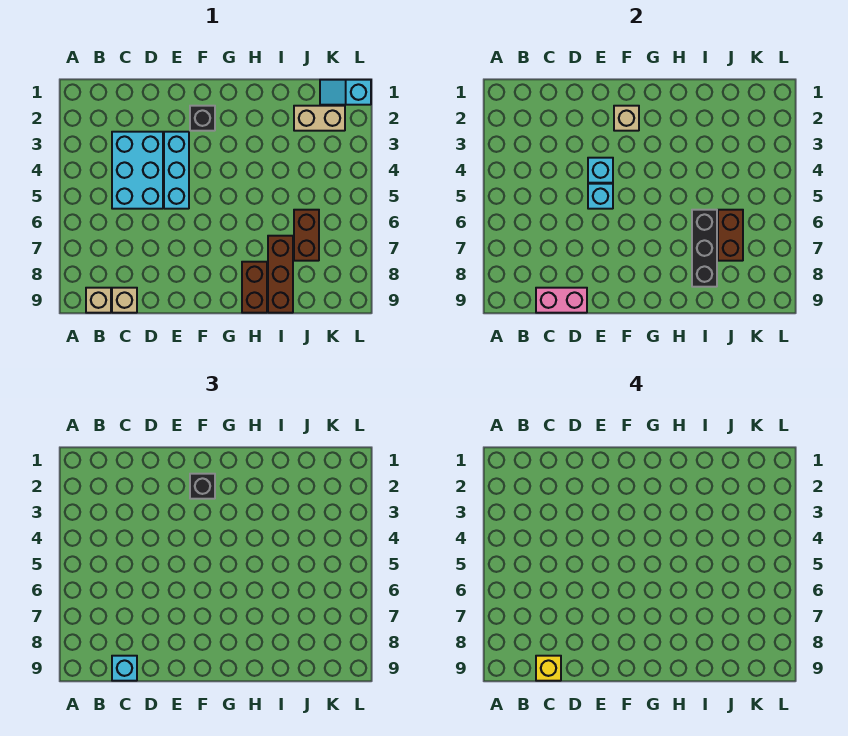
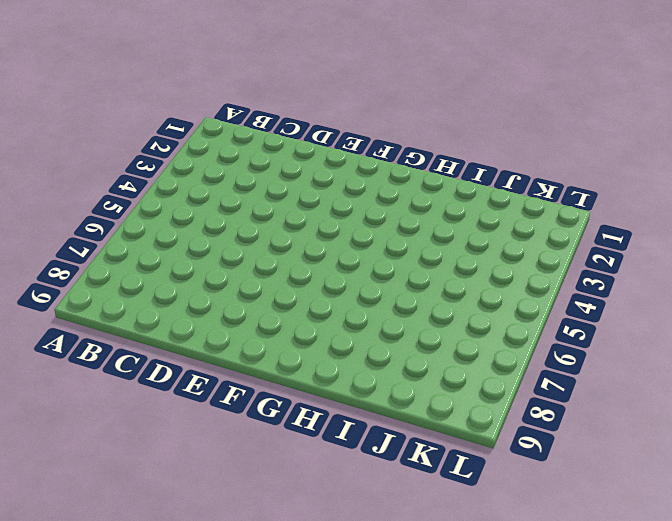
none -> tan brick B9 level 1
none -> cyan brick C3:D5 level 1
none -> tan brick C9 level 1

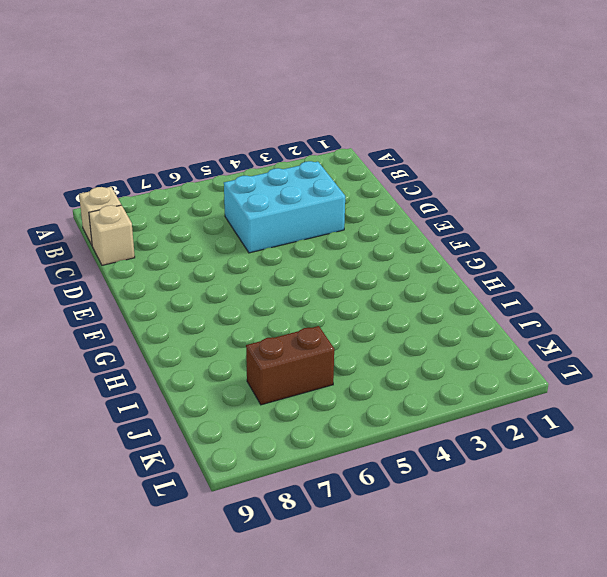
none -> cyan brick E3:E5 level 1
none -> black brick F2 level 1
none -> brown brick H8:H9 level 1

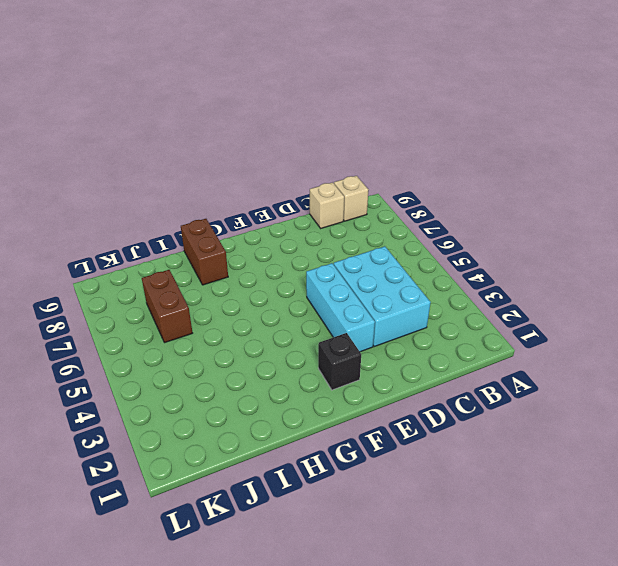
none -> brown brick I7:I9 level 1
none -> tan brick J2:K2 level 1
none -> cyan slope K1:L1 level 1 top L

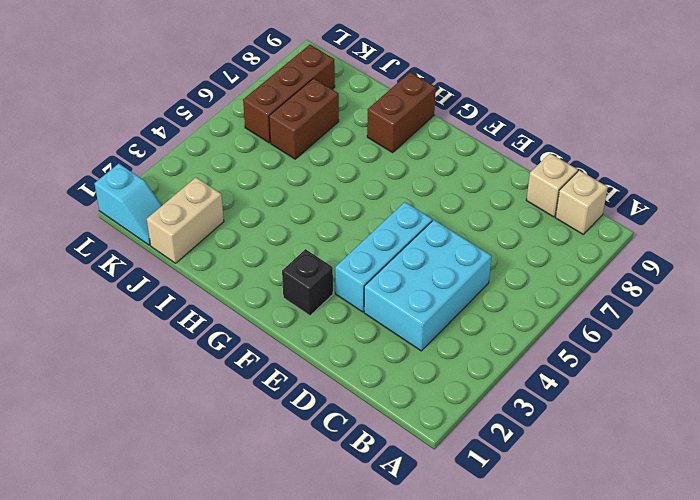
tan brick J1:J2 level 1 -> tan brick J2:K2 level 1
brown brick K6:K8 level 1 -> brown brick I7:I9 level 1
none -> pink brick C9:D9 level 2
none -> cyan brick E4 level 2
none -> cyan brick E5 level 2

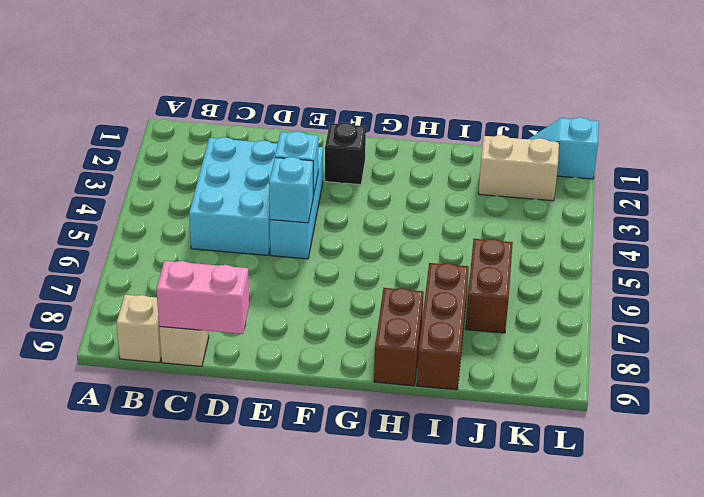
none -> tan brick F2 level 2
none -> black brick I6:I8 level 2
none -> brown brick J6:J7 level 2

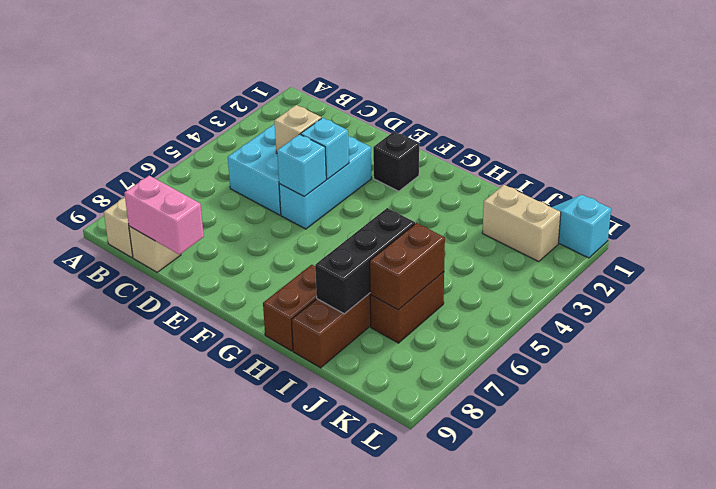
tan brick D4 level 2 -> tan brick F2 level 2
none -> cyan brick C9 level 3
none -> black brick F2 level 3
none -> yellow brick C9 level 4

